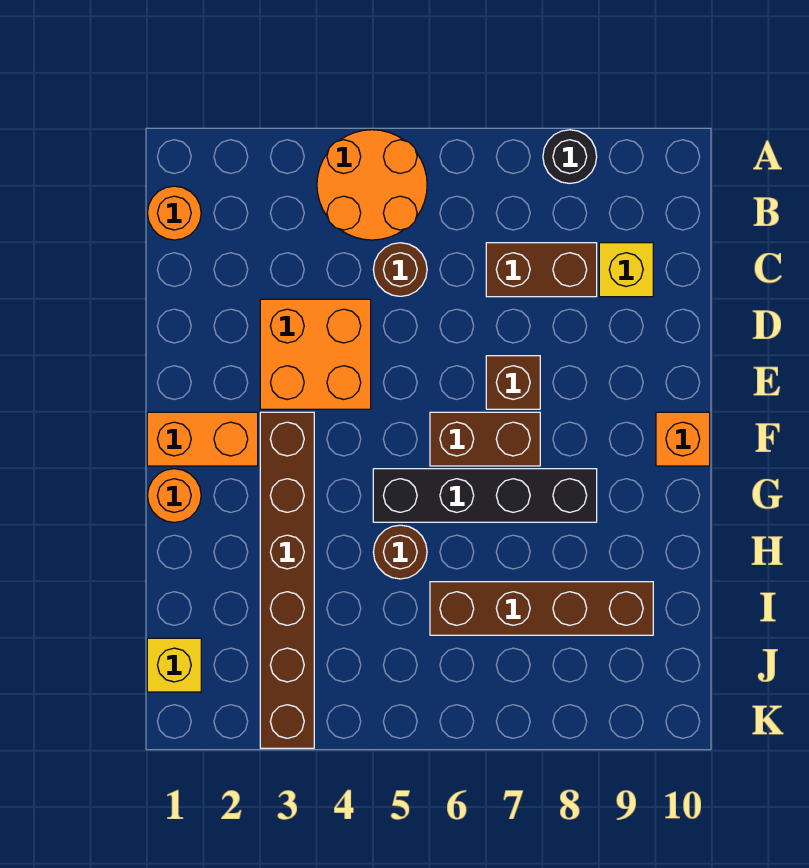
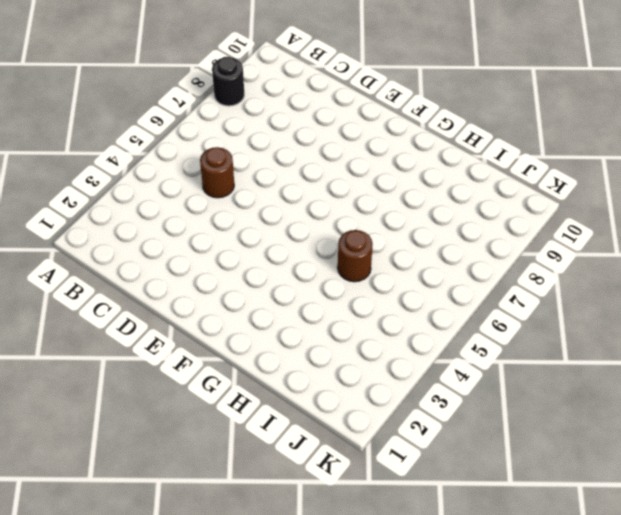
none -> orange round brick A4:B5 level 1
none -> orange round brick B1 level 1
none -> brown brick C7:C8 level 1

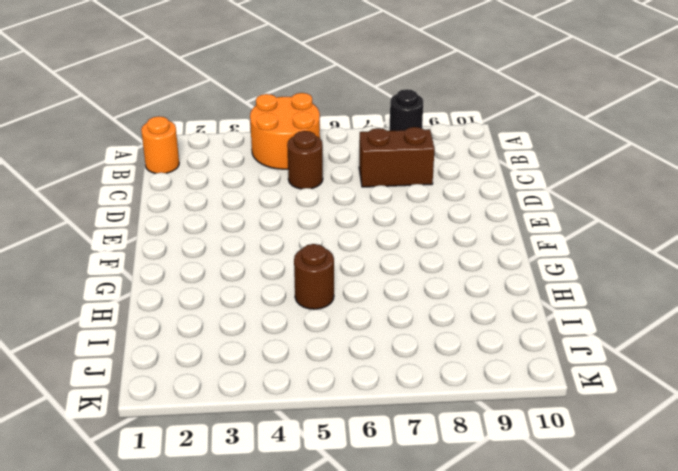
none -> yellow brick C9 level 1
none -> orange brick D3:E4 level 1
none -> brown brick E7 level 1

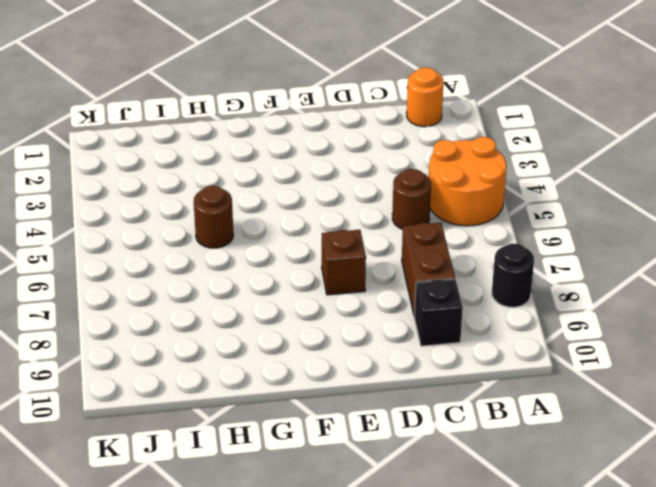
black brick C9 level 1 -> yellow brick C9 level 1
none -> orange brick D3:E4 level 1
none -> orange brick F1:F2 level 1
none -> brown brick F3:K3 level 1

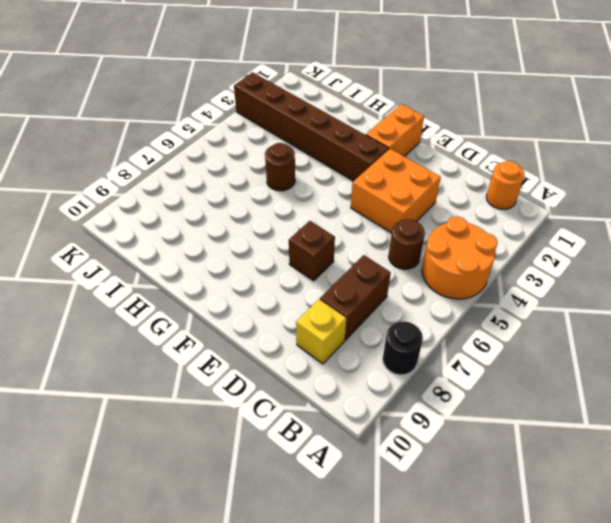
none -> brown brick F6:F7 level 1
none -> orange brick F10 level 1
none -> orange round brick G1 level 1

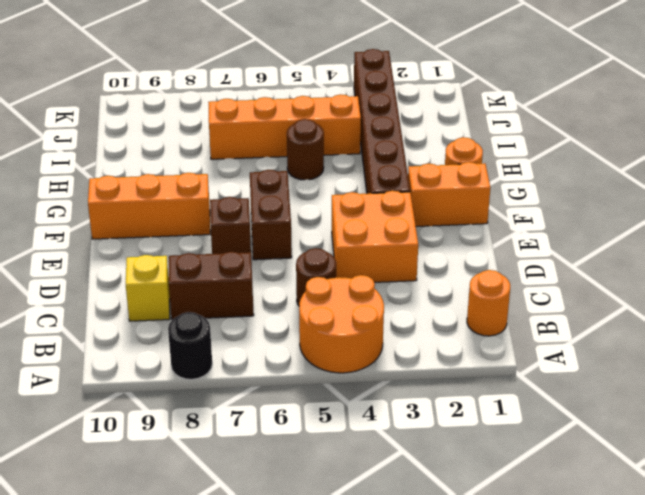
brown brick E6:F6 level 1 -> brown brick F6:F7 level 1
orange brick F8:F10 level 1 -> orange brick F10 level 1
orange brick I4:I7 level 1 -> brown brick I6:I9 level 1
none -> black brick G5:G8 level 1
none -> yellow brick J1 level 1

